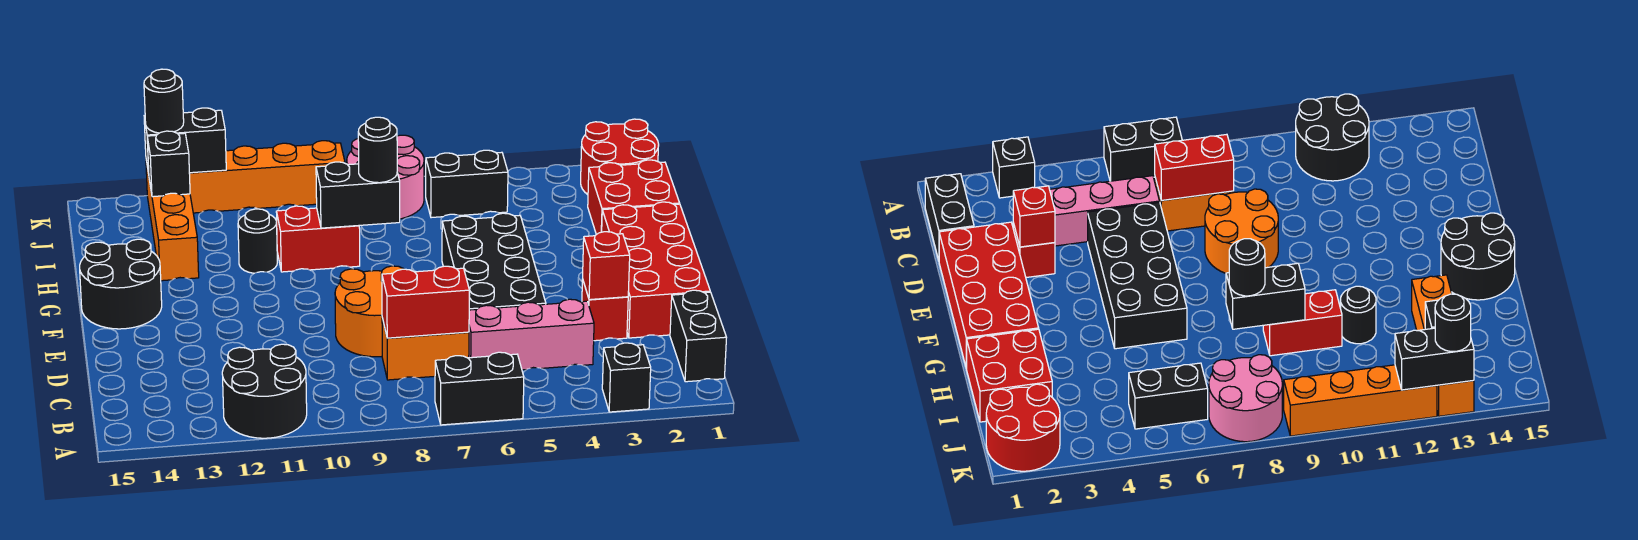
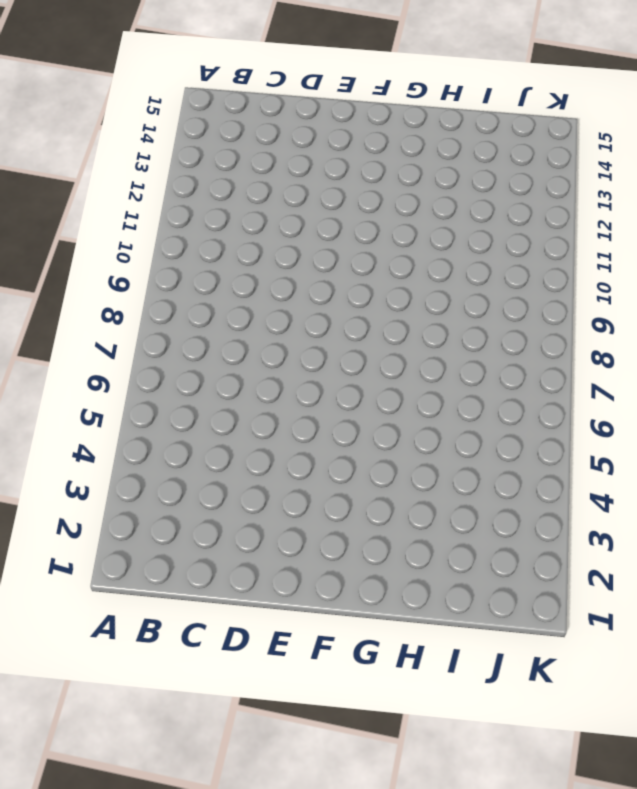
none -> black brick A3 level 1
none -> black brick A6:A7 level 1
none -> black round brick A11:B12 level 1

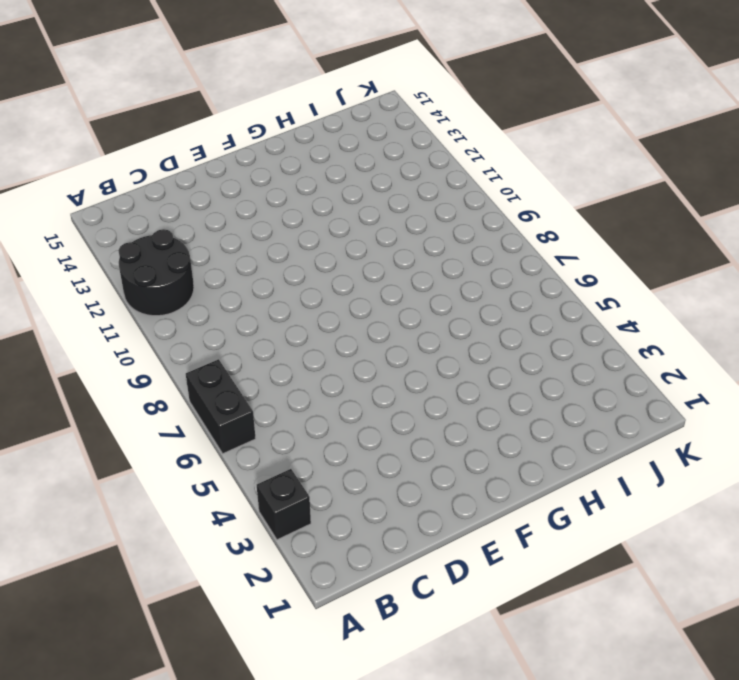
none -> black brick B1:C1 level 1
none -> pink brick C4:C6 level 1
none -> orange brick C7:C8 level 1

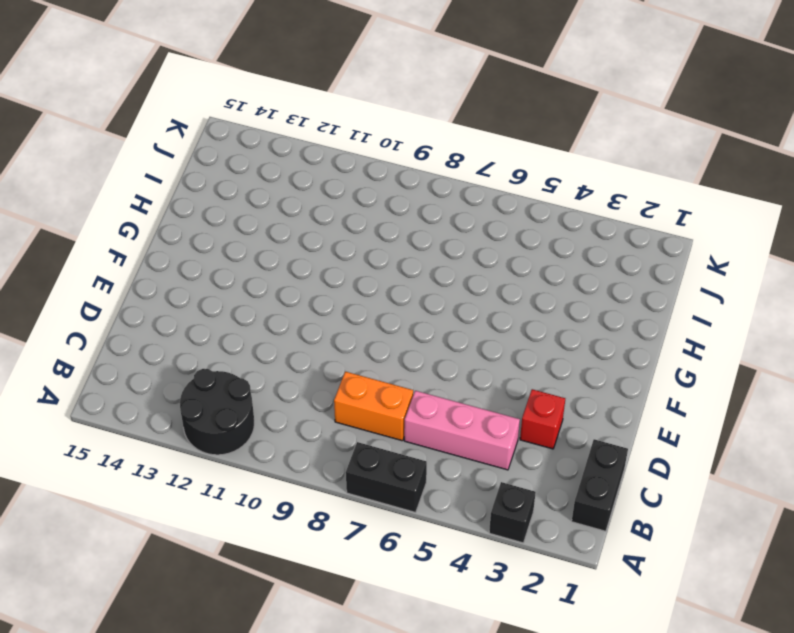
none -> red brick D1:G2 level 1
none -> black brick D5:G6 level 1
none -> orange round brick D8:E9 level 1

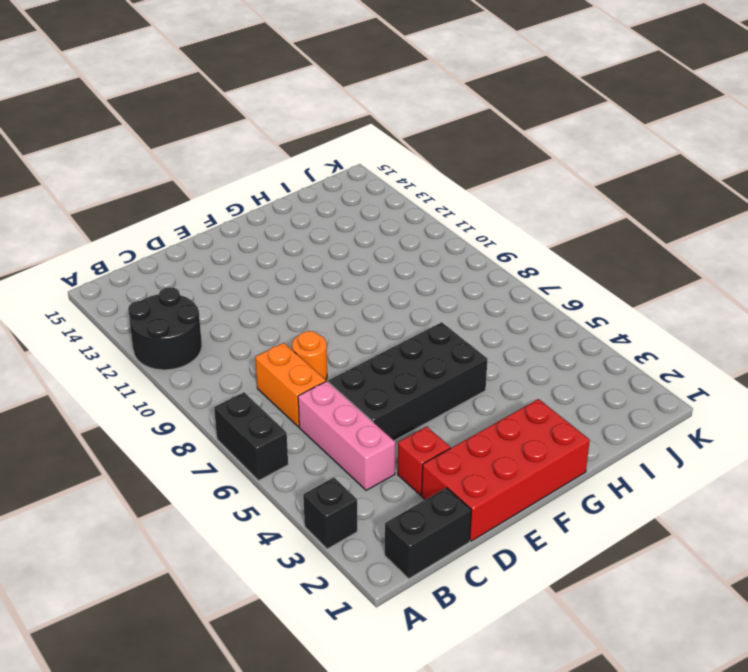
orange round brick D8 level 1 -> orange round brick D8:E9 level 1
none -> black round brick F14:G15 level 1
none -> red brick H1:I2 level 1
none -> red brick H9:H10 level 1

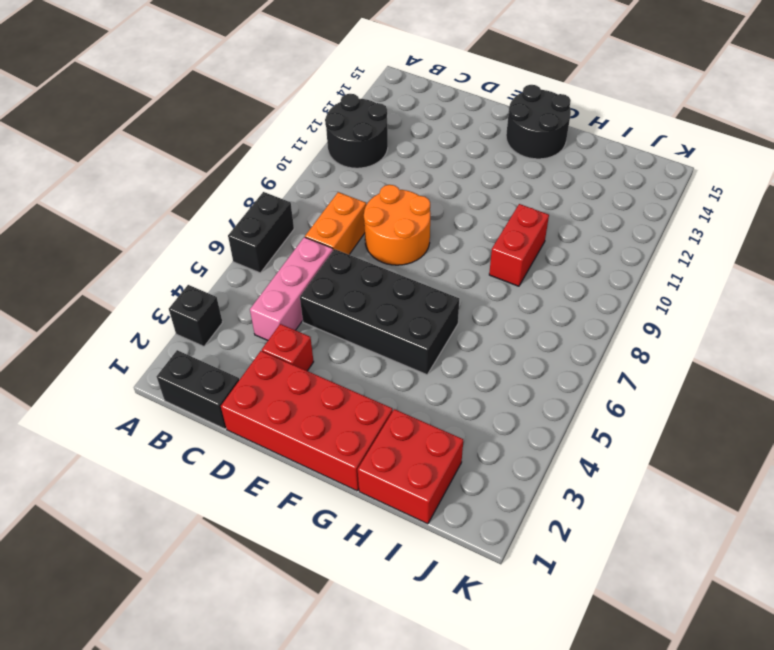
none -> black round brick H11 level 1
none -> orange brick H13:K13 level 1
none -> red round brick J1:K2 level 1

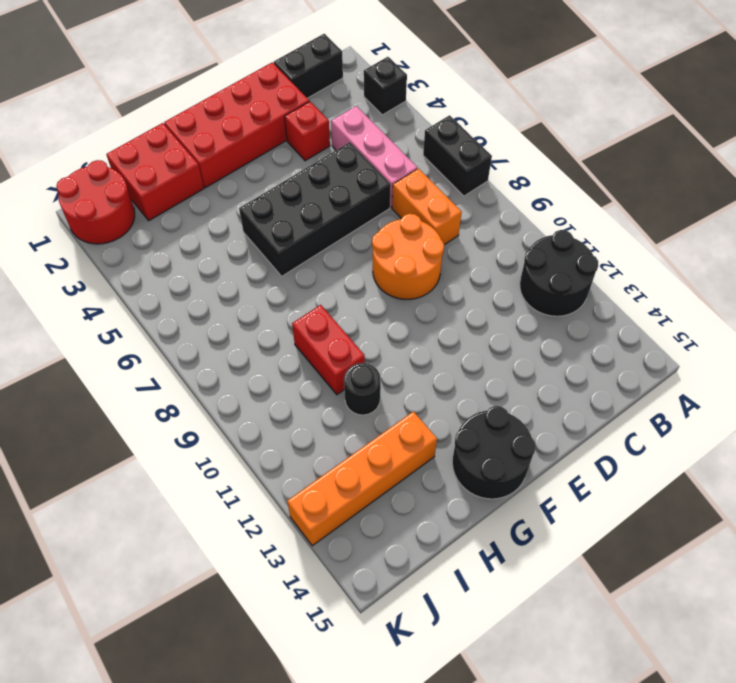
none -> black brick J5:J6 level 1
none -> pink round brick J7:K8 level 1
none -> orange brick K9:K12 level 1

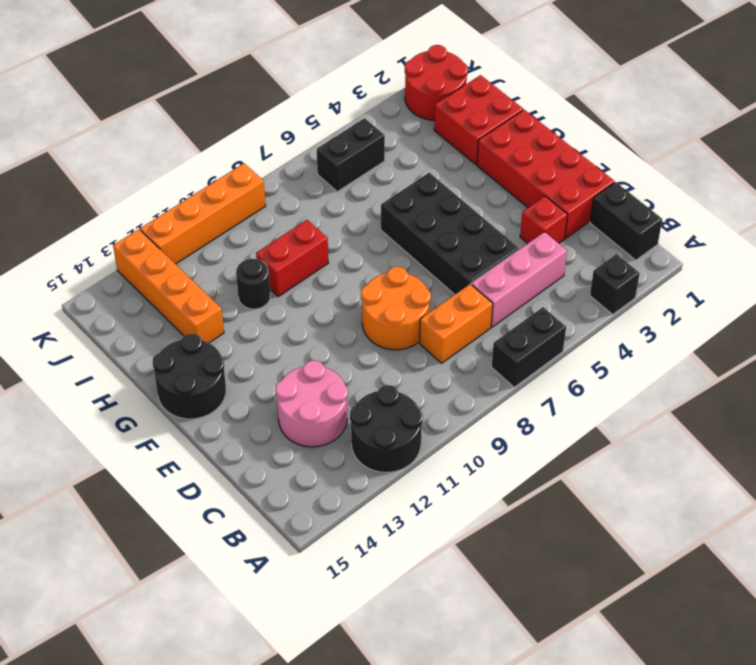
pink round brick C12:D13 level 1 -> pink round brick J7:K8 level 1
none -> red brick C7:C8 level 2
none -> red brick D3 level 2
none -> black brick H8:H9 level 2

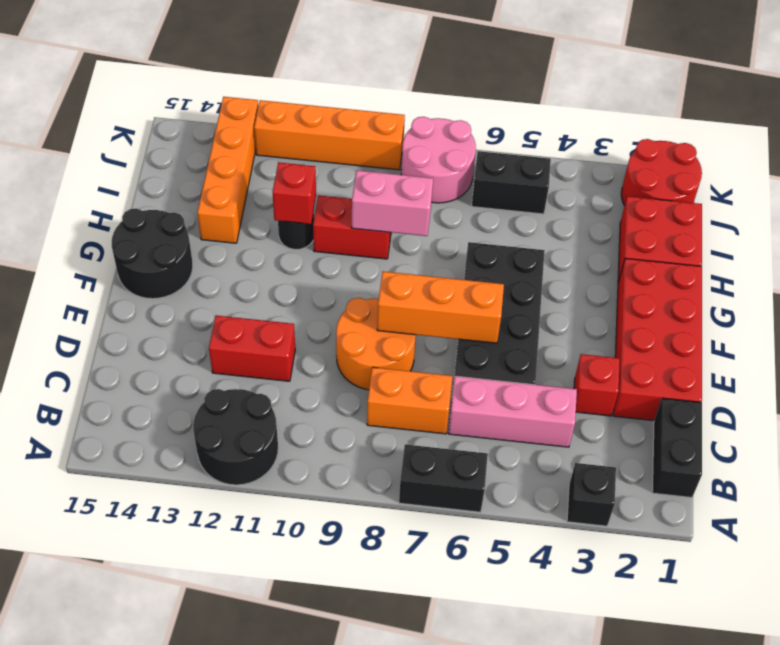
red brick D11:D12 level 1 -> red brick C7:C8 level 2
orange brick E6:E8 level 2 -> none
pink brick H8:H9 level 2 -> black brick H8:H9 level 2
red brick H11 level 2 -> red brick D3 level 2
none -> black brick J13 level 2
none -> black brick K12:K13 level 2
none -> black round brick H8 level 3

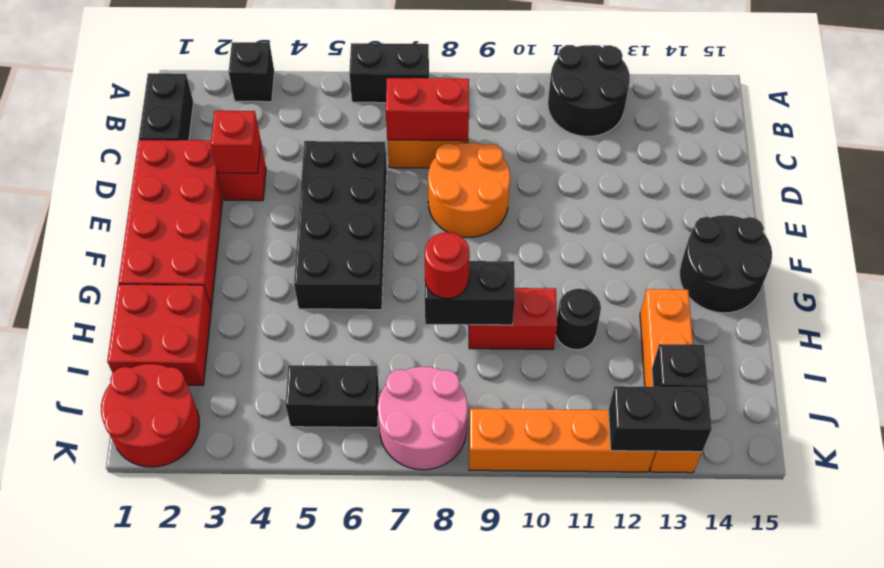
red round brick H8 level 3 -> black round brick H8 level 3
none -> pink brick C4:C6 level 1
none -> black round brick K13 level 3

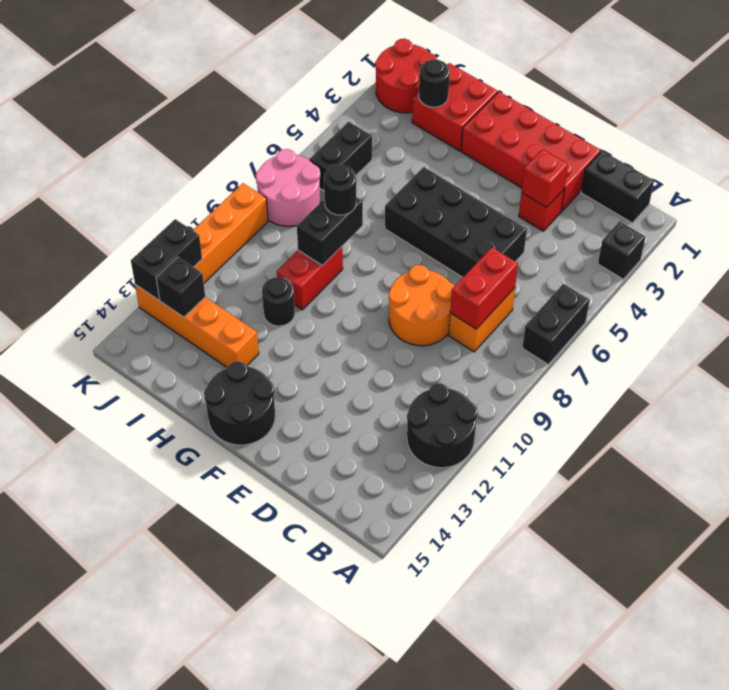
black round brick I2 level 2 -> black round brick K13 level 3
none -> pink brick C4:C6 level 1

